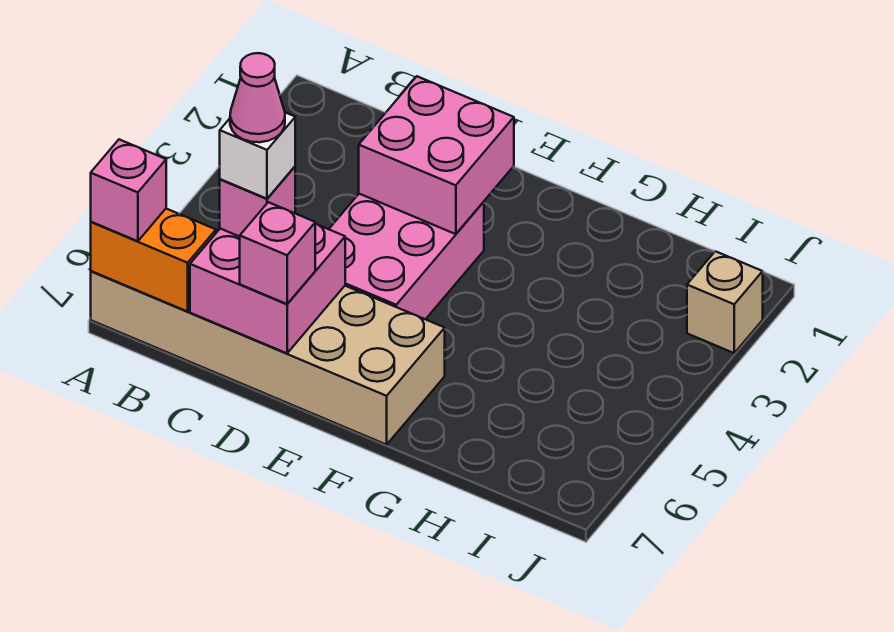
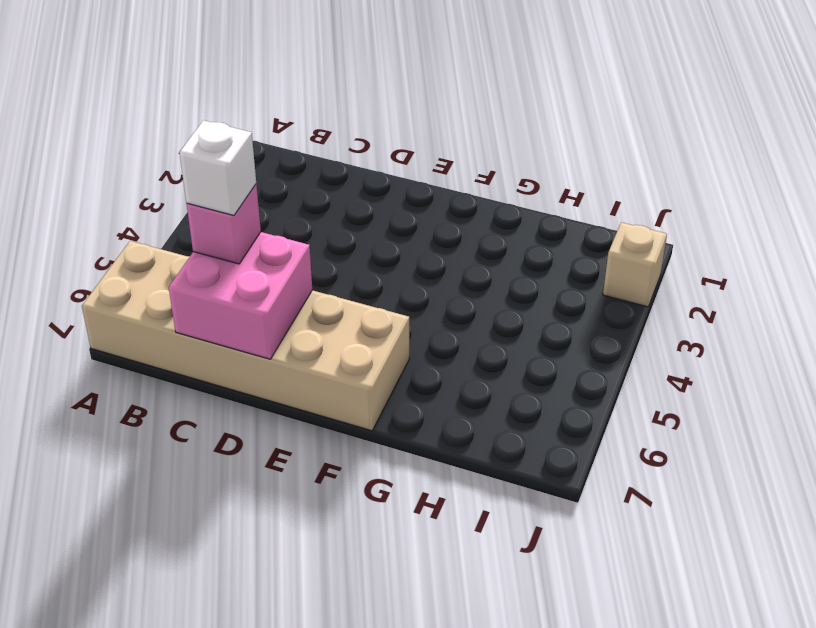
none -> pink brick D3:E5 level 1
none -> orange brick A7:B7 level 2

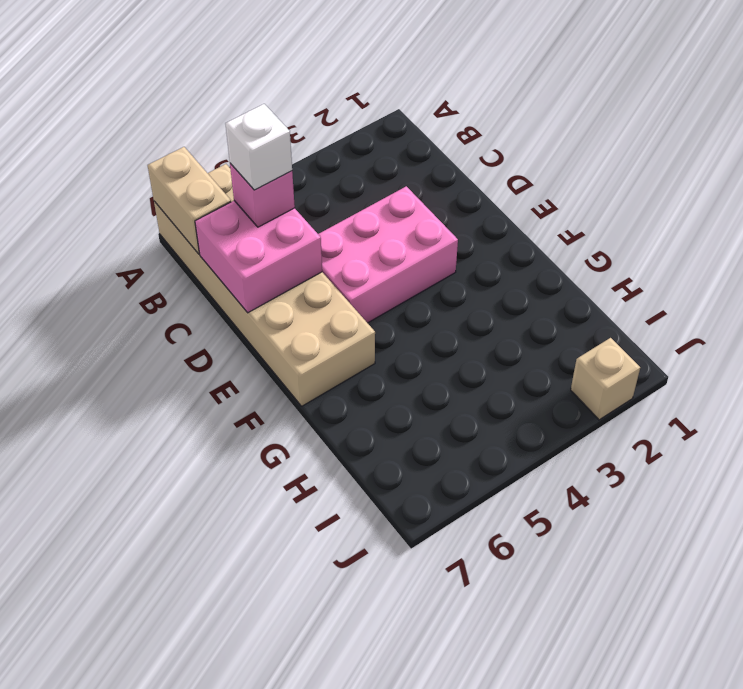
tan brick A7:B7 level 2 -> orange brick A7:B7 level 2
none -> pink brick D2:E3 level 2
none -> pink brick A7 level 3

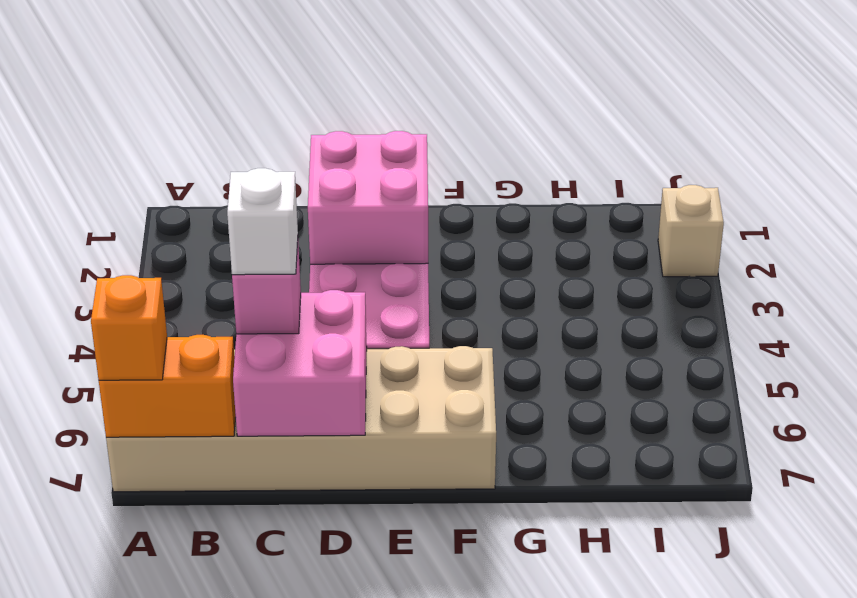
orange brick A7 level 3 -> pink brick A7 level 3
none -> pink brick D7 level 3
none -> pink cone C6 level 5

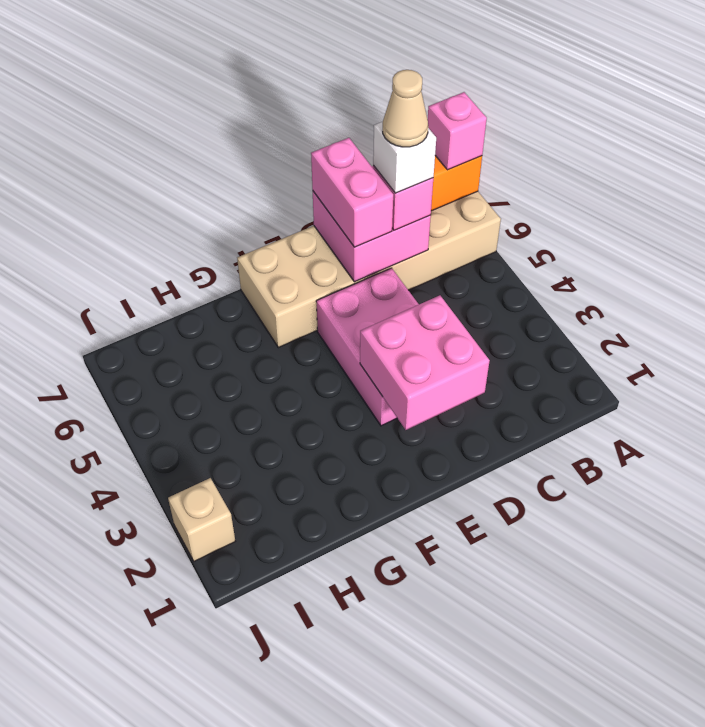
tan cone C6 level 5 -> pink cone C6 level 5
pink brick D6:D7 level 3 -> pink brick D7 level 3

